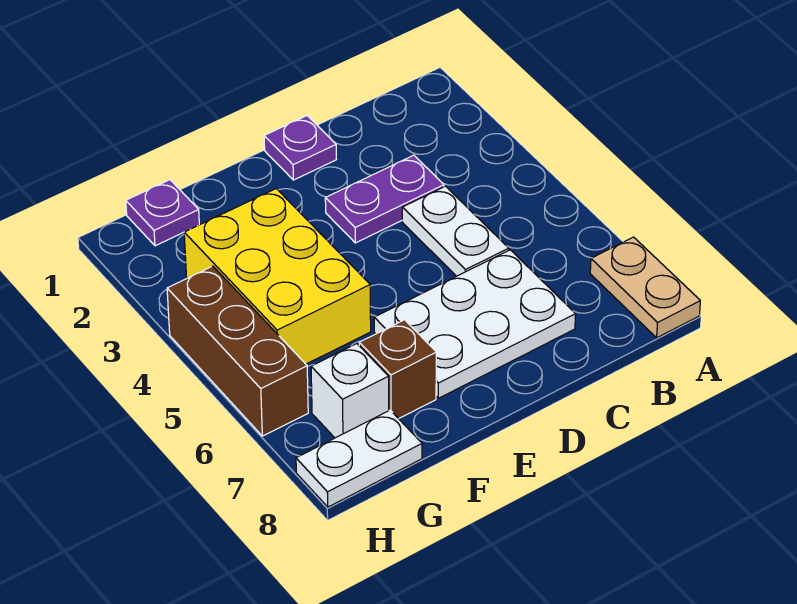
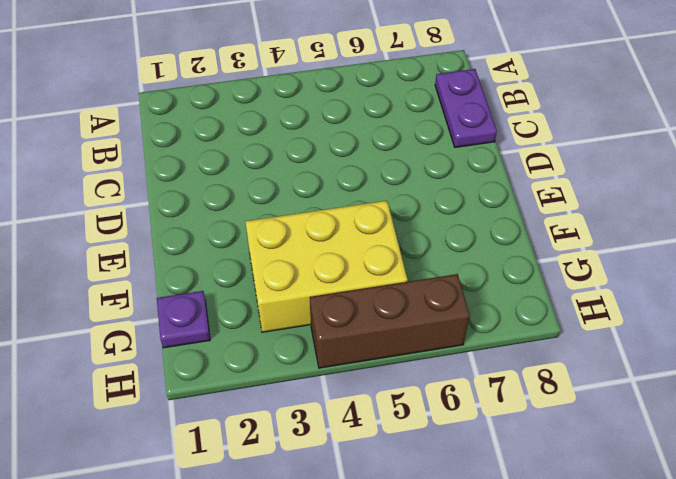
purple plate B8:C8 level 1 -> purple plate C3:D3 level 1
none -> tan plate A7:A8 level 1
none -> white plate C4:C5 level 1

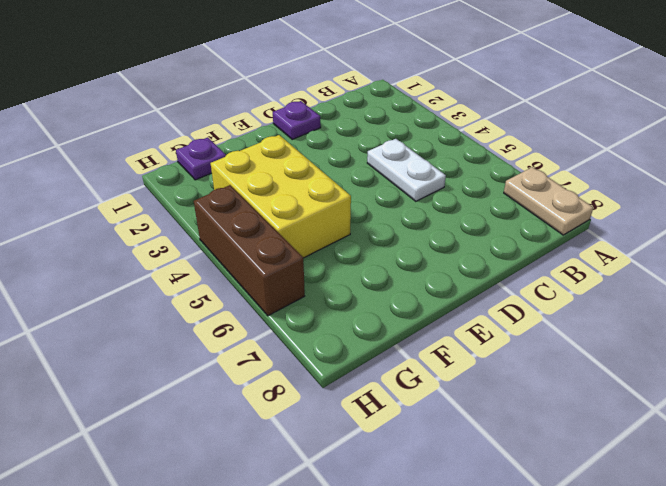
none -> purple plate C3:D3 level 1
none -> white plate C6:E7 level 1

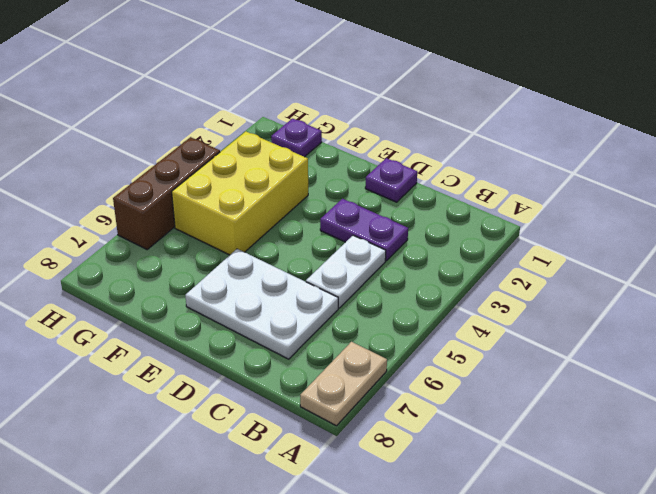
none -> brown brick F7 level 1
none -> white brick G7 level 1

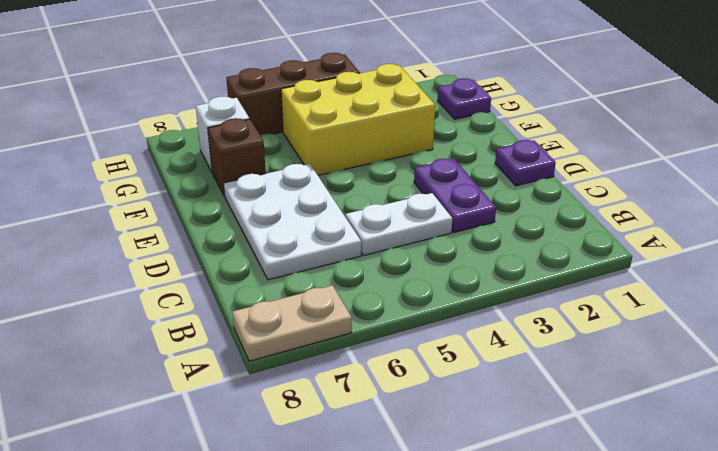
none -> white plate G8:H8 level 1

